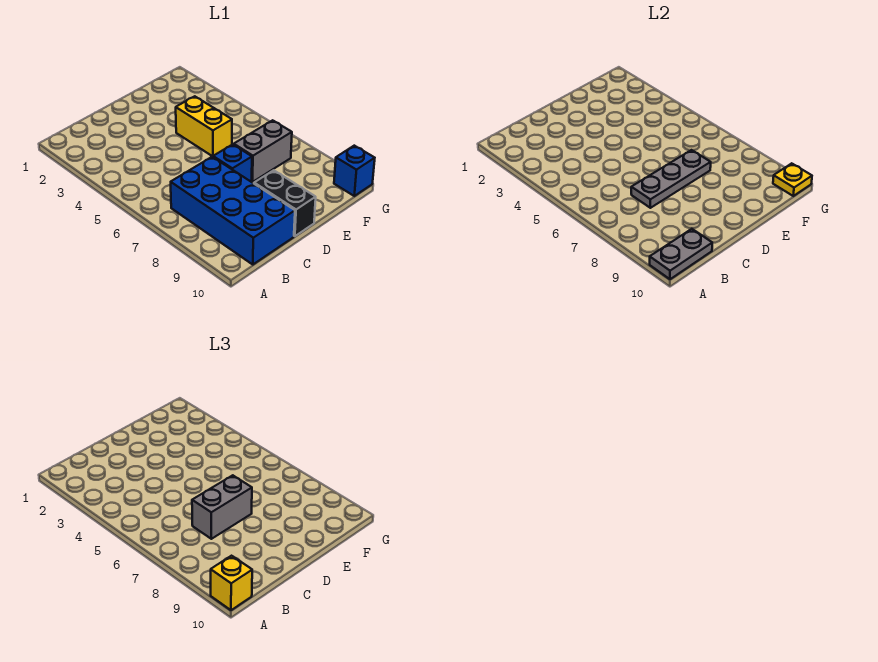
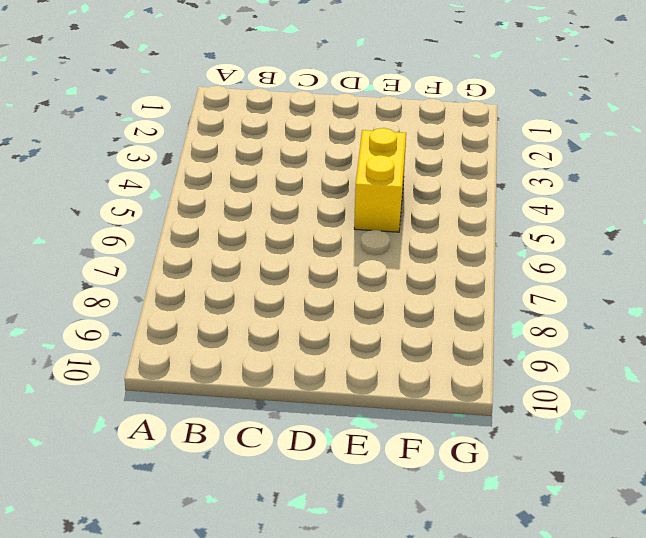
none -> blue brick B7:C10 level 1
none -> blue brick D7 level 1

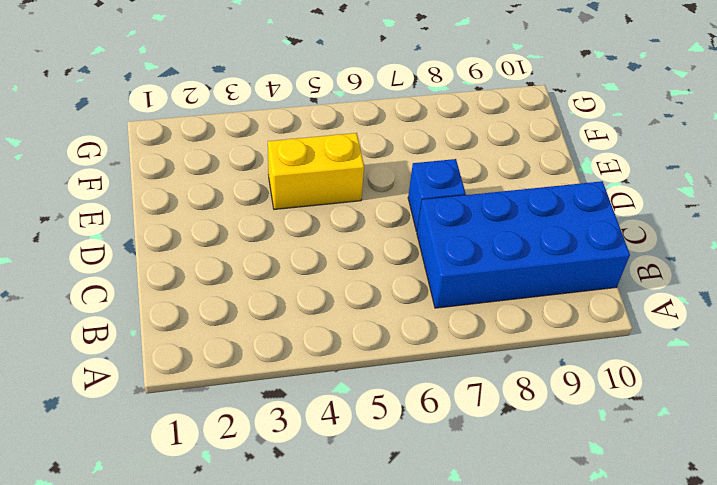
none -> black brick D9:D10 level 1
none -> grey brick E7:F7 level 1

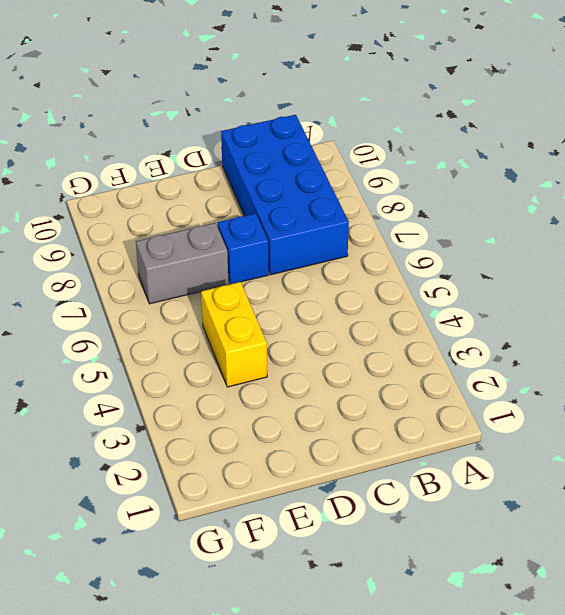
none -> black brick D9:D10 level 1
none -> blue brick G10 level 1

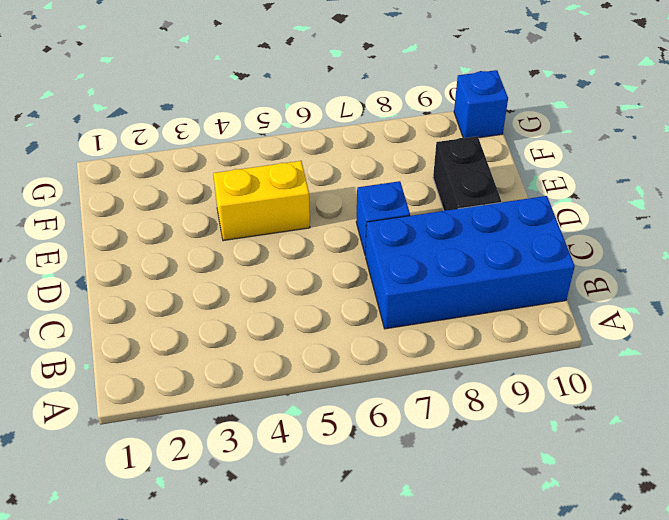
black brick D9:E9 level 1 -> black brick D9:D10 level 1
none -> grey brick E7:F7 level 1
none -> grey plate A10:B10 level 2

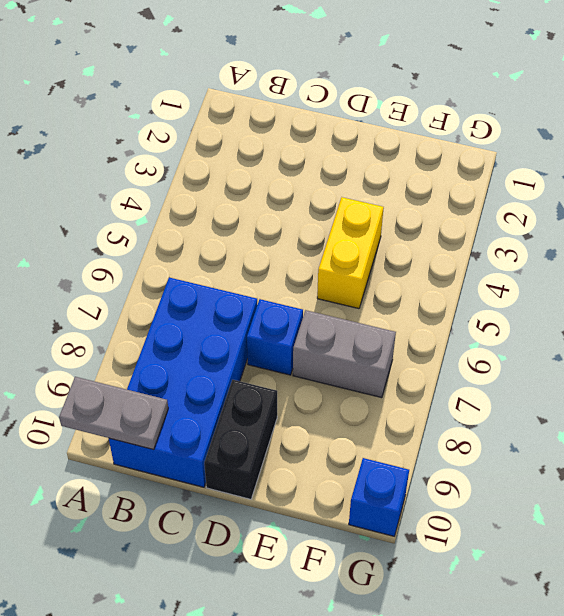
none -> grey plate C7:E7 level 2
none -> yellow plate G10 level 2

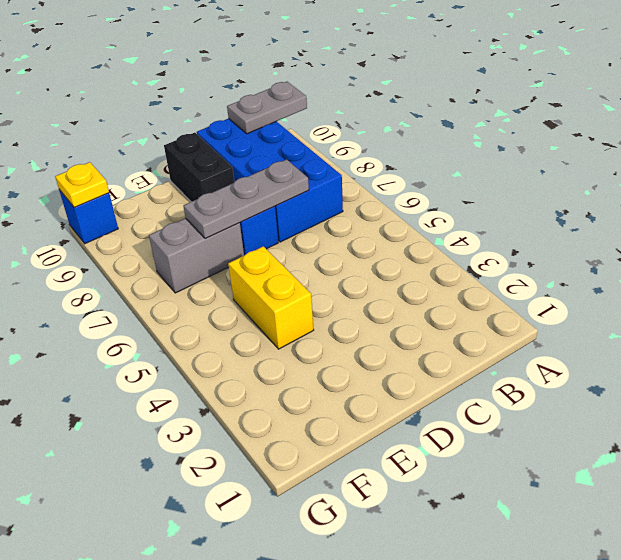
none -> yellow brick A10 level 3
none -> grey brick C7:D7 level 3

